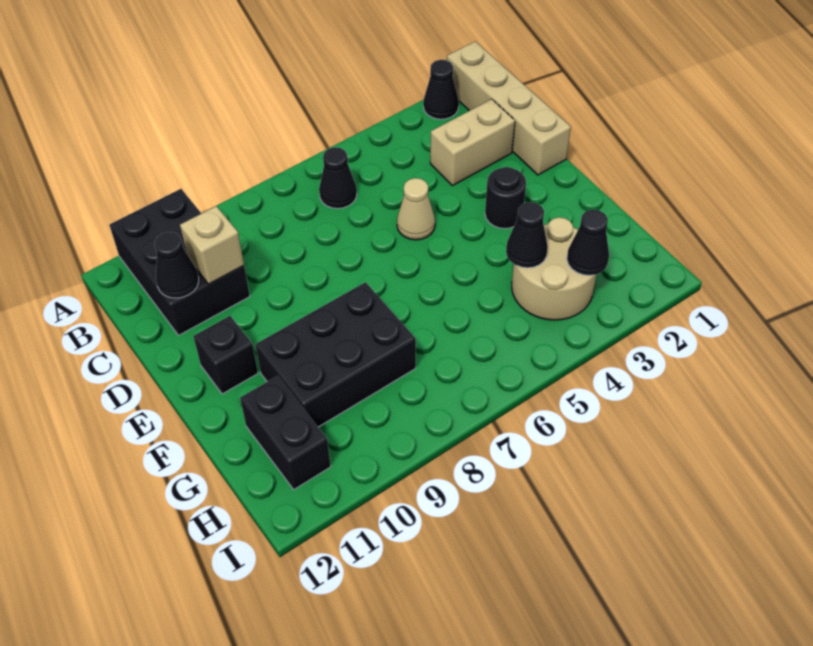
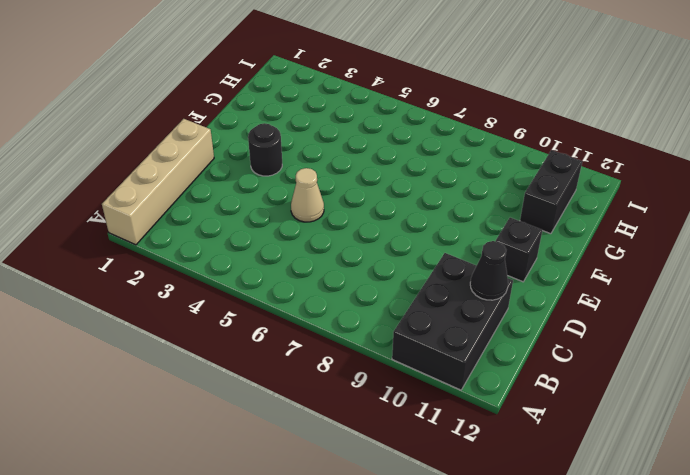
none -> black cone A2 level 1
none -> black cone B6 level 1
none -> tan brick C2:C3 level 1

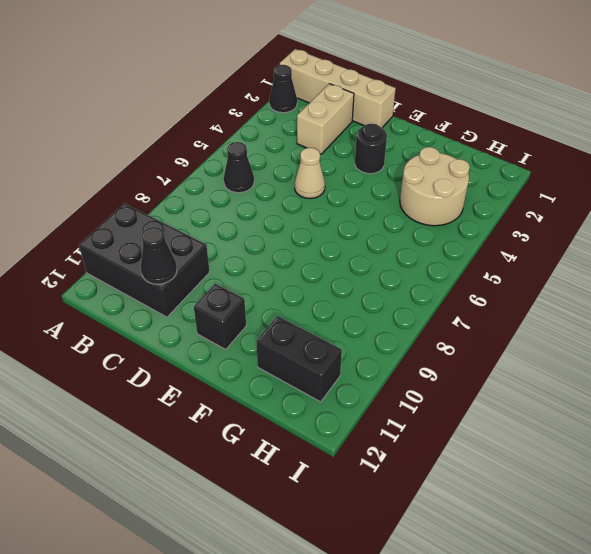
none -> black brick F8:G10 level 1
none -> tan brick C10 level 2
none -> black cone G4 level 2

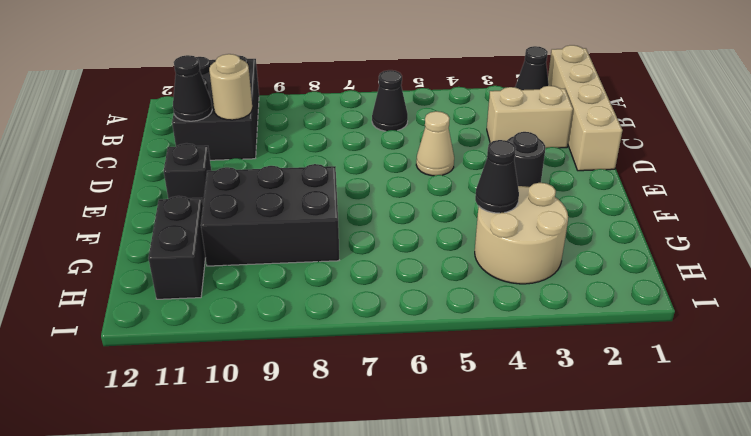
tan round brick C10 level 2 -> tan brick C10 level 2
none -> black cone H3 level 2

